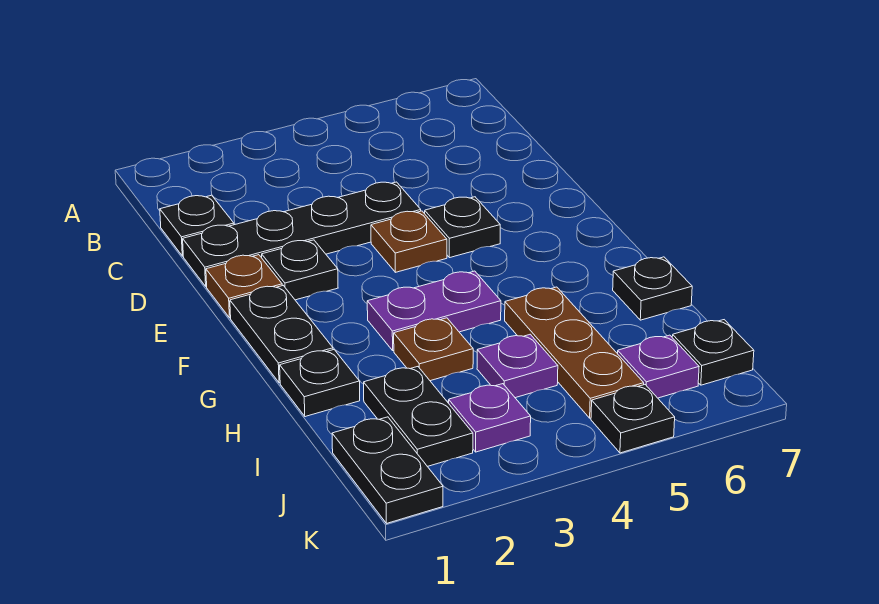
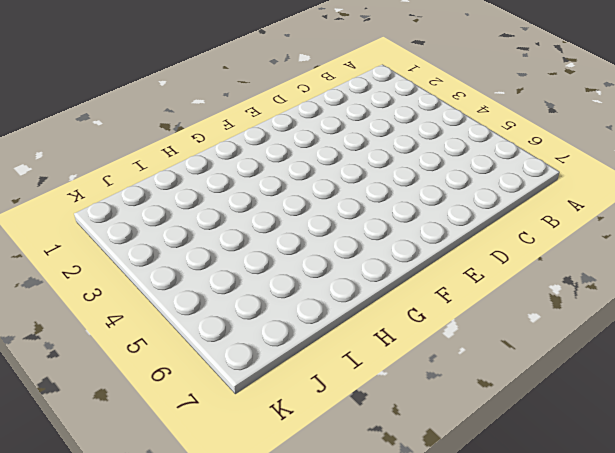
none -> black plate C1 level 1
none -> black plate D1:D4 level 1
none -> brown plate E1 level 1

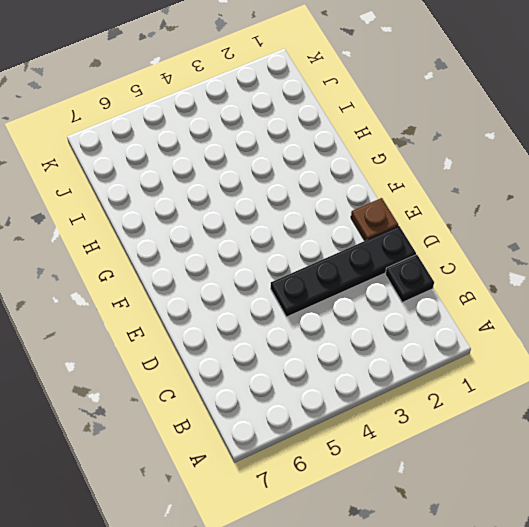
none -> black plate E2 level 1
none -> brown plate E4 level 1
none -> black plate E5 level 1

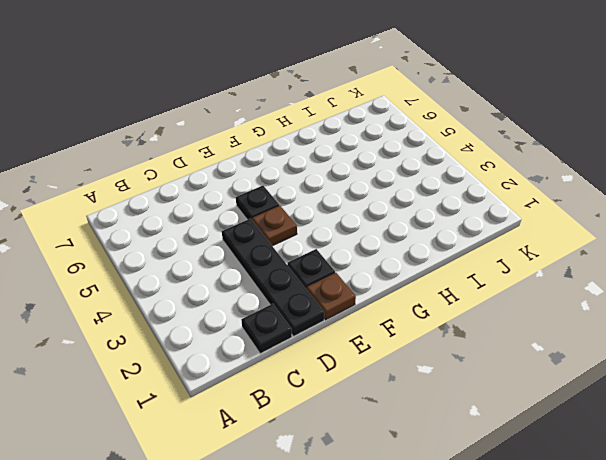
none -> black plate F1:G1 level 1
none -> purple plate G3:G4 level 1
none -> black plate H1 level 1

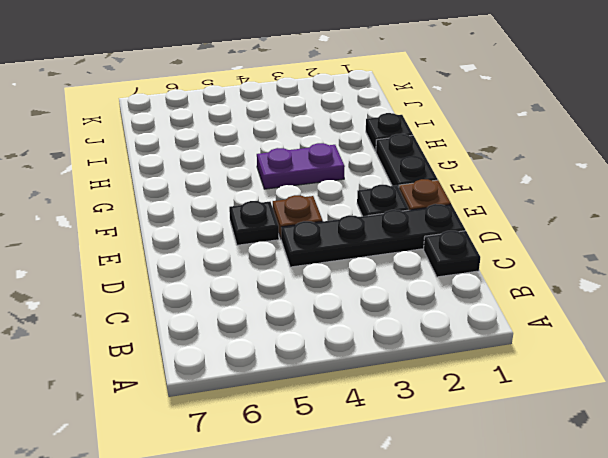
none -> brown plate H3 level 1
none -> brown plate H5:J5 level 1
none -> black plate H7 level 1

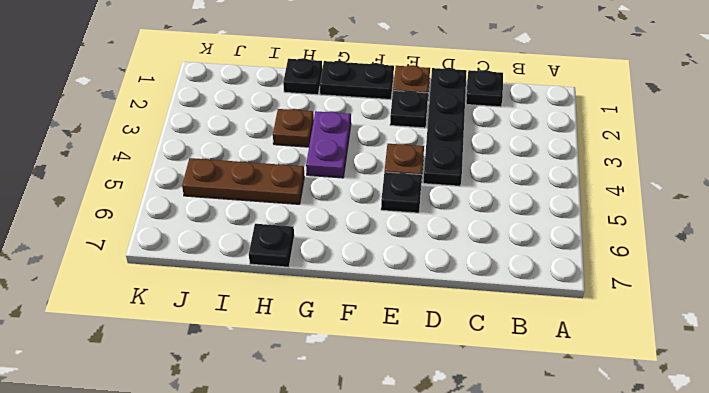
none -> black plate I2:J2 level 1
none -> purple plate I4 level 1
none -> black plate J1:K1 level 1

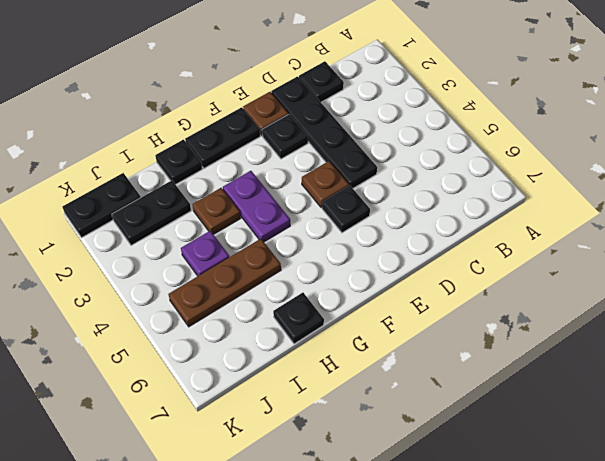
none -> purple plate J3 level 1
none -> purple plate J6 level 1
none -> black plate J7 level 1

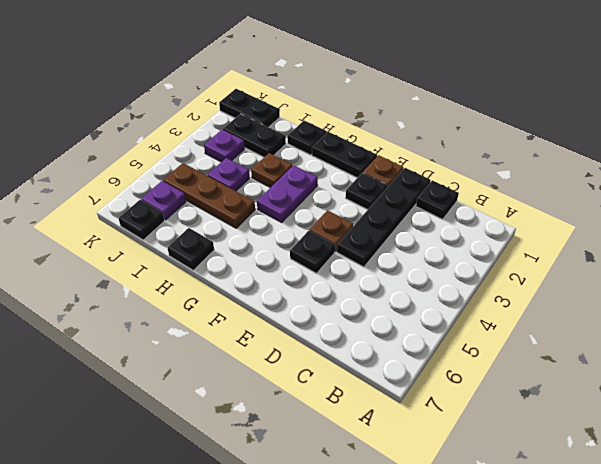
none -> black plate K5 level 1

